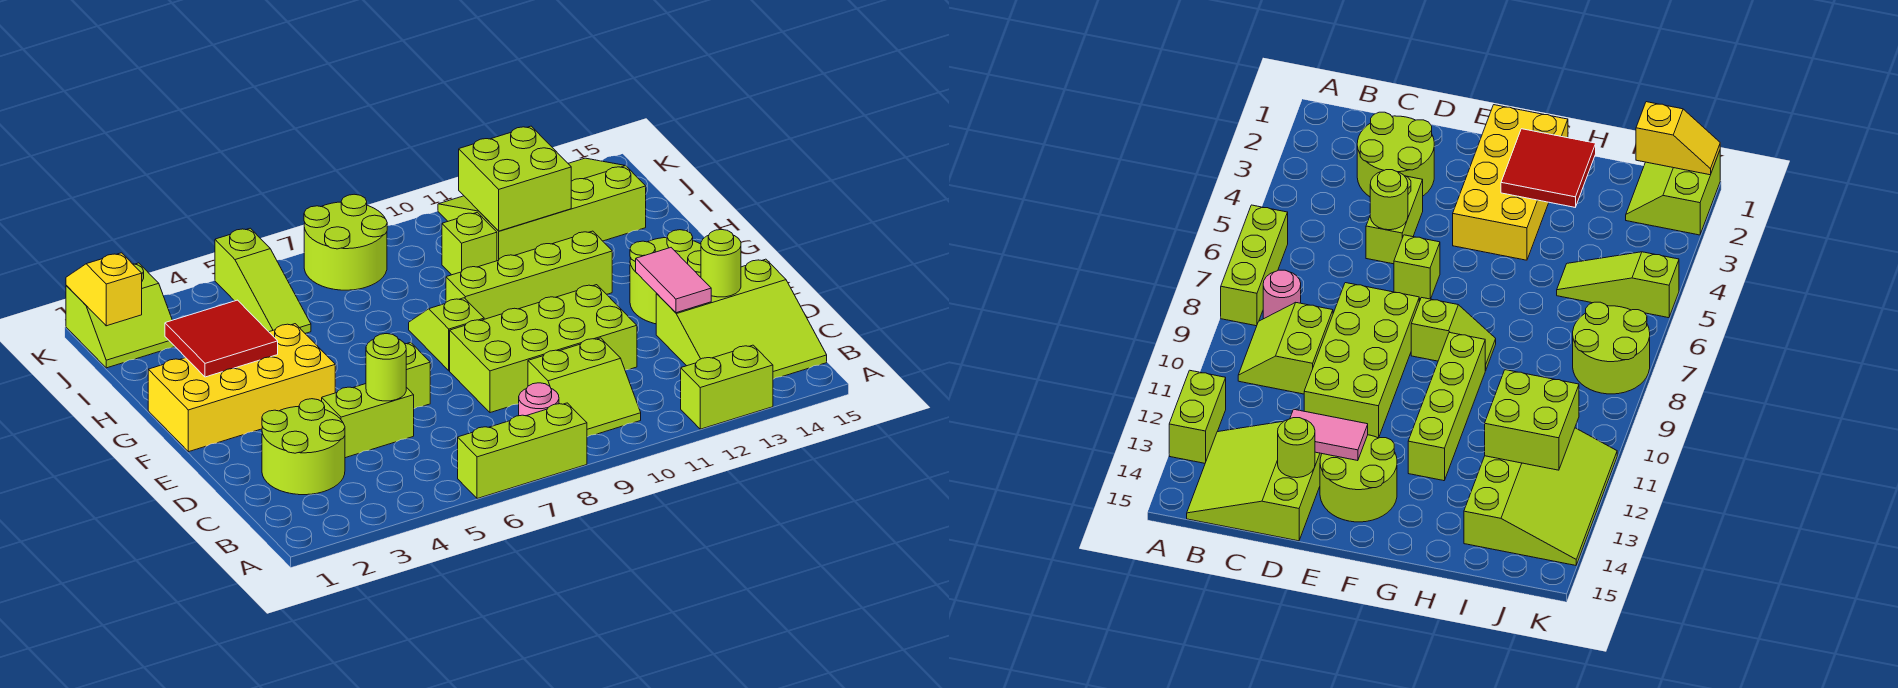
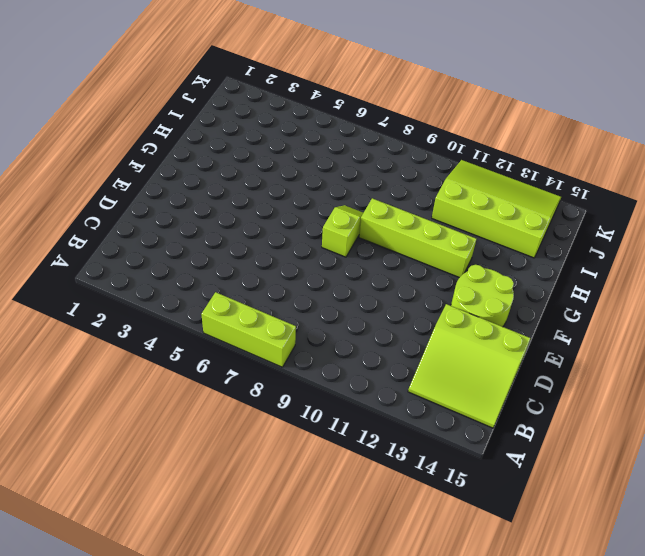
none -> lime brick A12:A13 level 1
none -> pink round brick B8 level 1
none -> lime slope B9:C10 level 1 top C

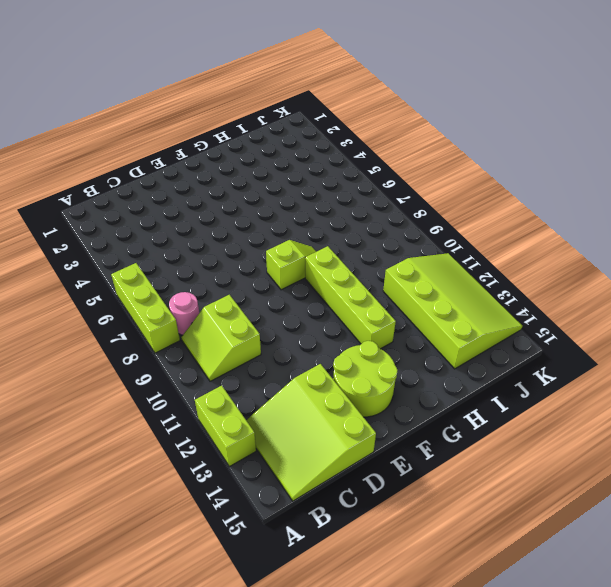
none -> lime round brick C2:D3 level 1
none -> lime brick D4:D5 level 1
none -> lime brick D8:E11 level 1

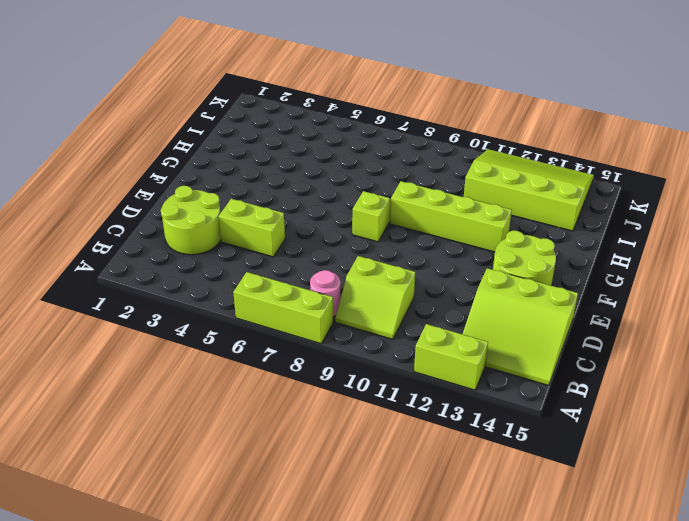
none -> lime brick D8:E11 level 1
none -> lime brick E6 level 1
none -> yellow brick F1:G4 level 1

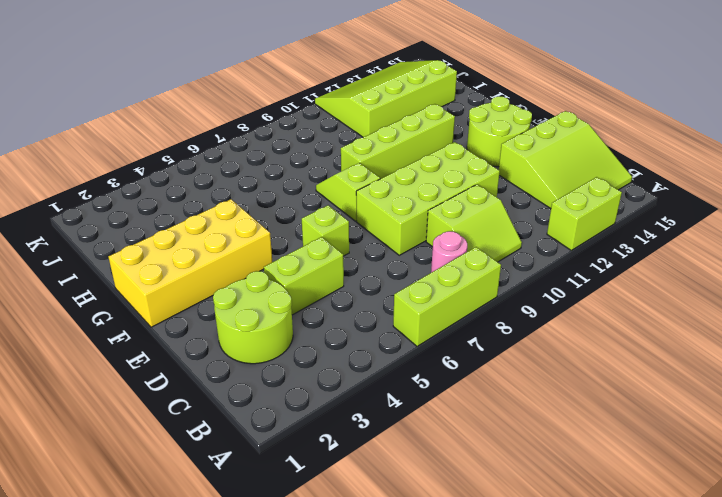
none -> lime slope I5:K5 level 1 top K
none -> lime brick I10 level 1
none -> lime slope J1:K2 level 1 top K

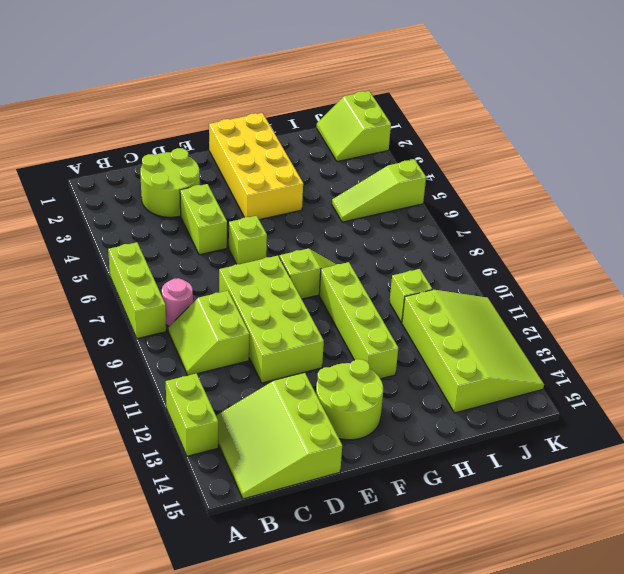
none -> lime round brick J7:K8 level 1
none -> lime round brick D5 level 2
none -> pink tile D13:E13 level 2

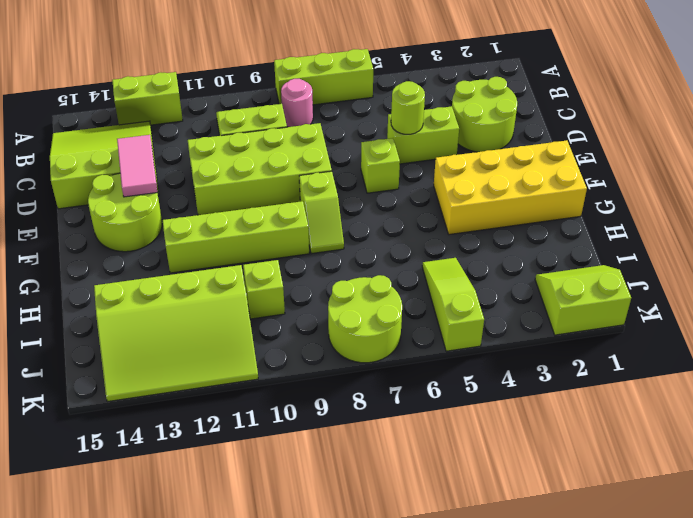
none -> lime round brick D14 level 2
none -> red tile G2:H3 level 2
none -> lime brick I11:J12 level 2

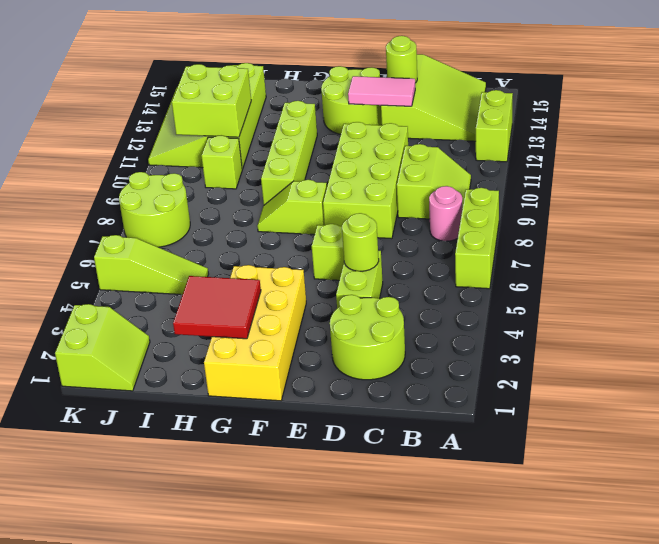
none -> yellow slope J1:K1 level 2 top J

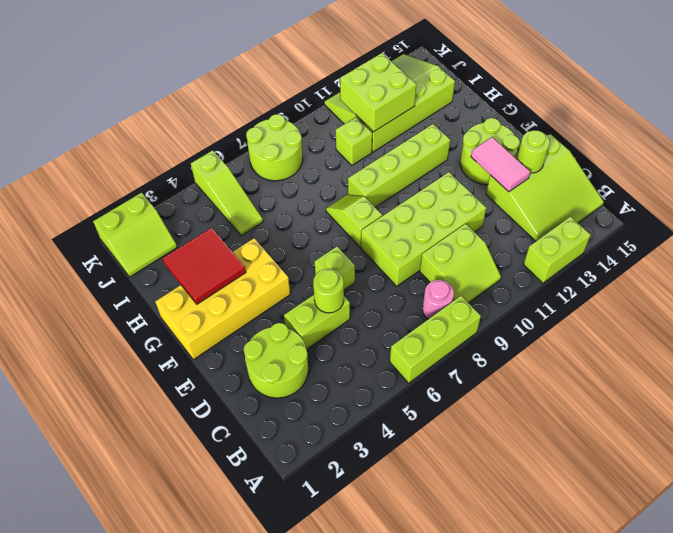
none -> yellow slope J1:K1 level 2 top J

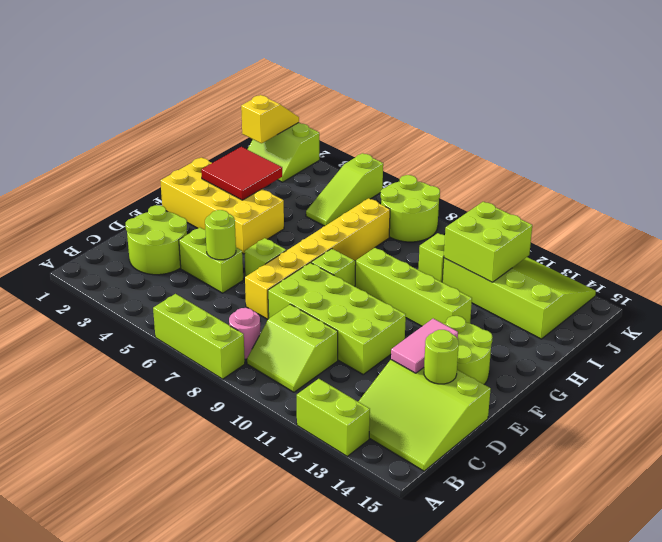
yellow brick D7:I7 level 1 -> none

